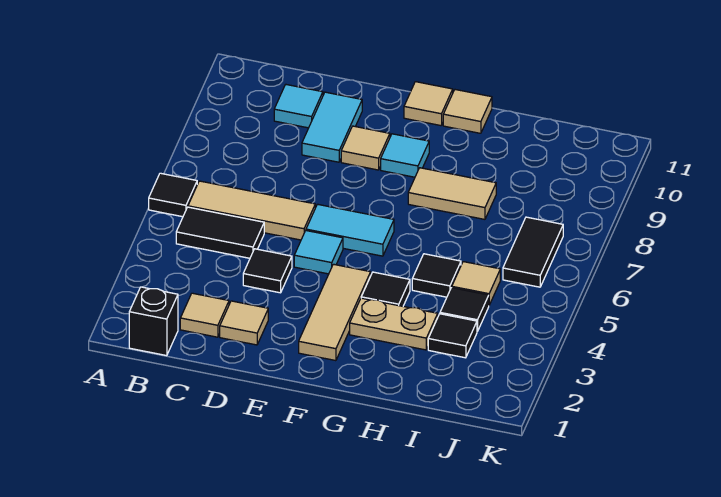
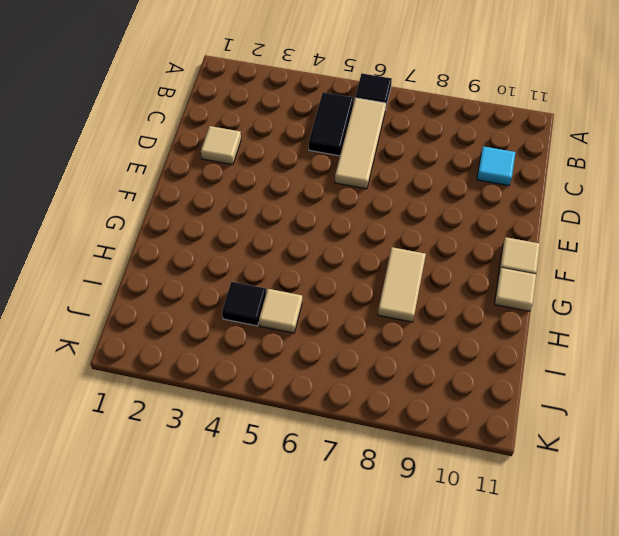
none -> black brick B1 level 1
none -> tan tile C2 level 1
none -> black tile D4 level 1

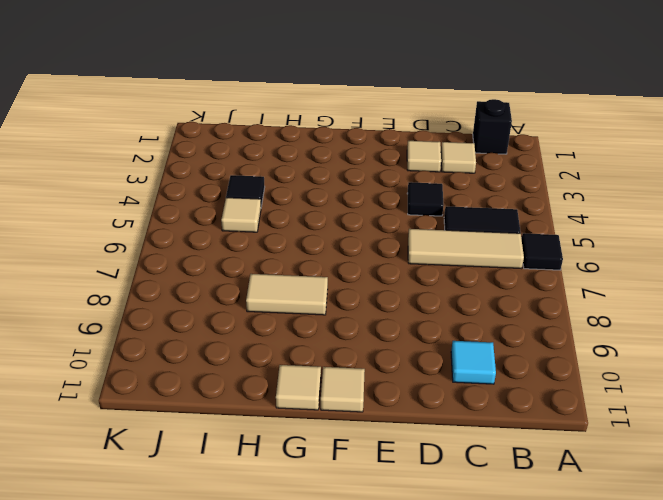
none -> cyan tile D9:D10 level 1
none -> cyan tile E5 level 1
none -> cyan tile E6:F6 level 1

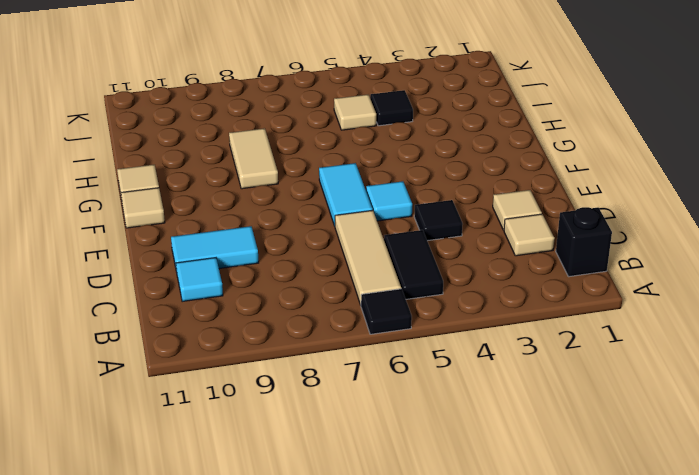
none -> tan tile E9 level 1
none -> tan tile F2:F4 level 1
none -> cyan tile F9 level 1

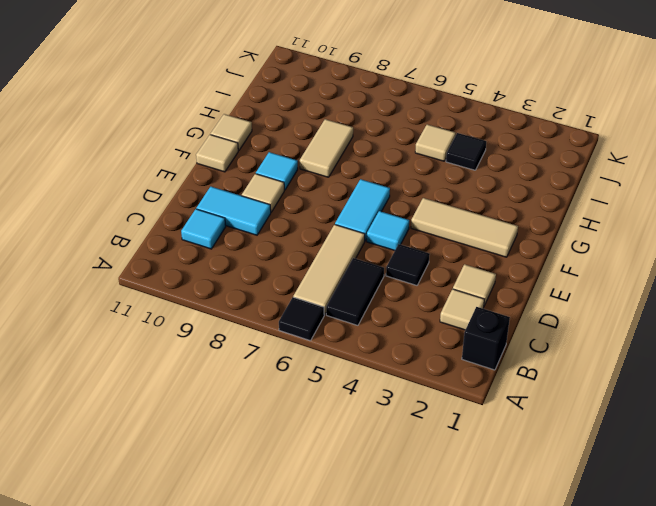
none -> tan plate G3:H3 level 1
none -> black tile G4 level 1
none -> black tile H5 level 1

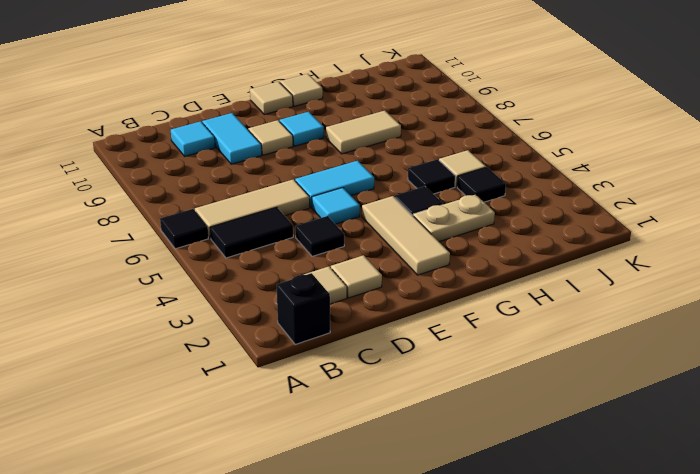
none -> black tile I3 level 1
none -> black tile J6:J7 level 1

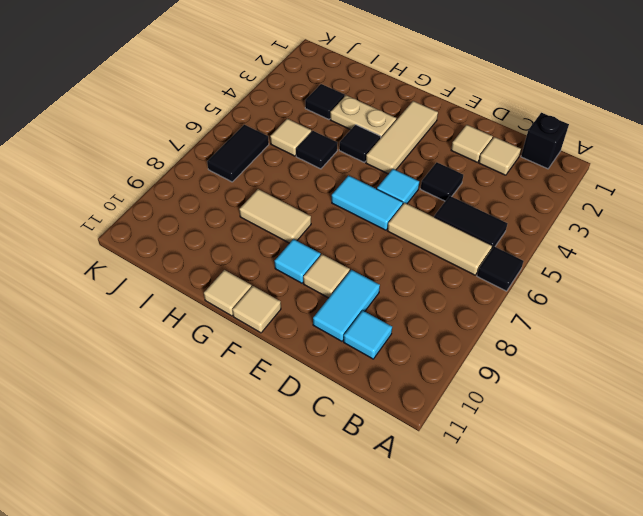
none -> black tile I4 level 1

